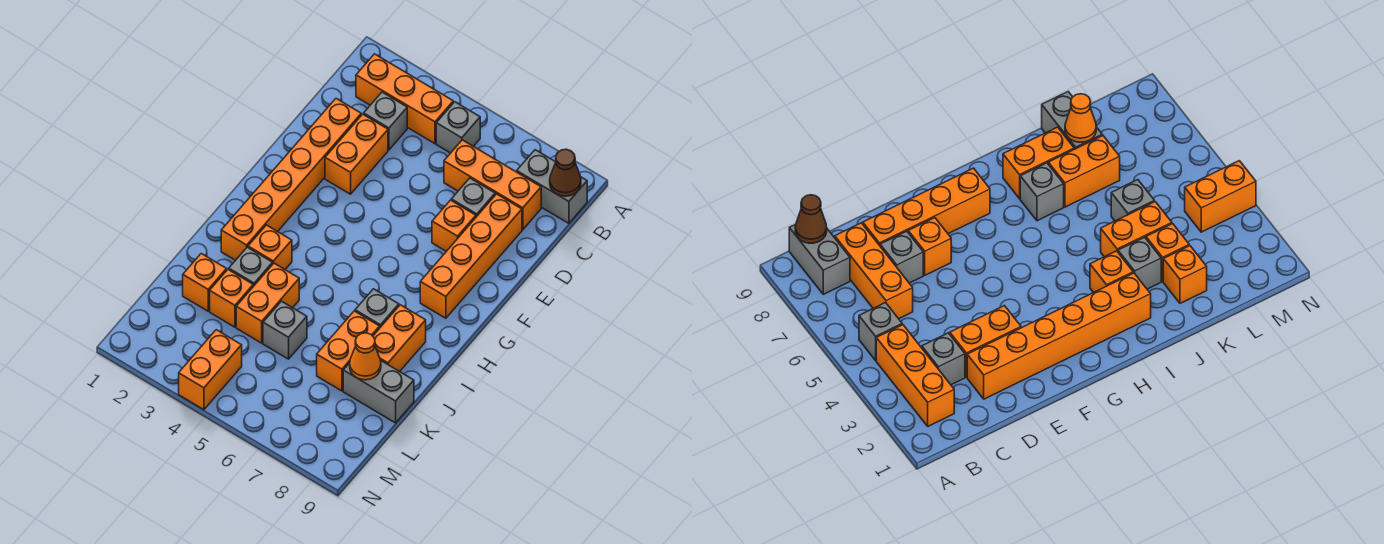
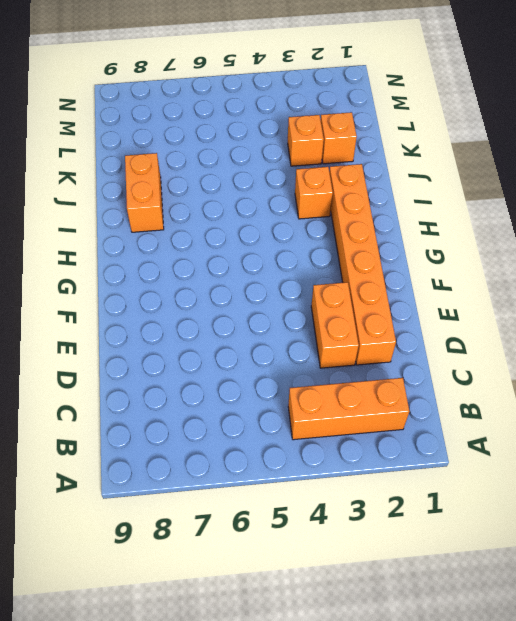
none -> grey brick B5 level 1
none -> grey brick B8:B9 level 1
none -> grey brick C3 level 1

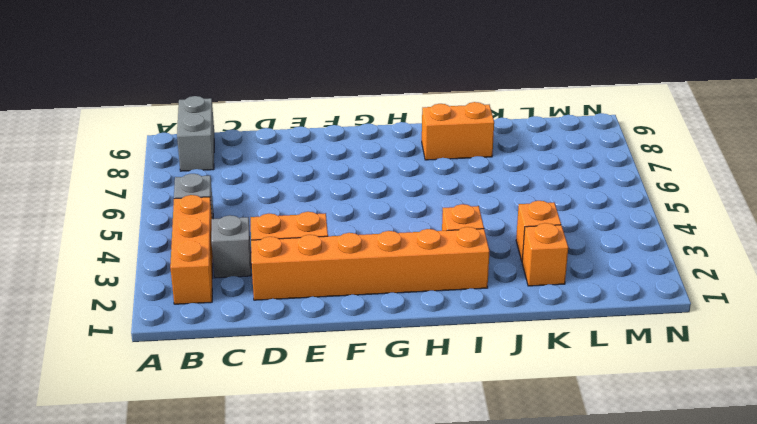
none -> orange brick C6:C8 level 1
none -> grey brick D7 level 1
none -> orange brick D8:G8 level 1

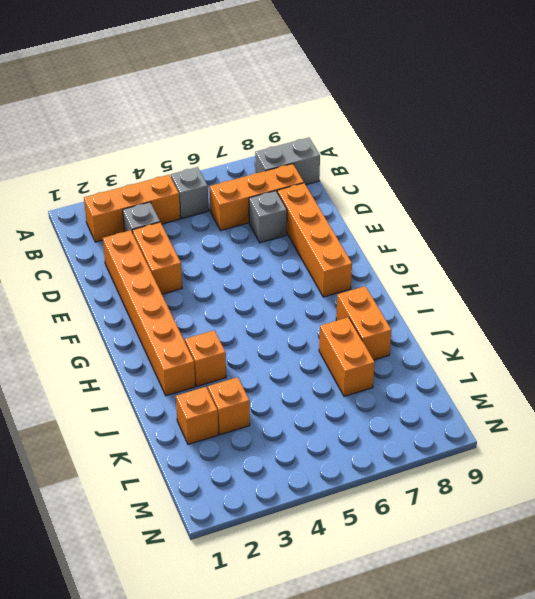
none -> orange brick E7 level 1
none -> grey brick I7 level 1
none -> grey brick J3 level 1

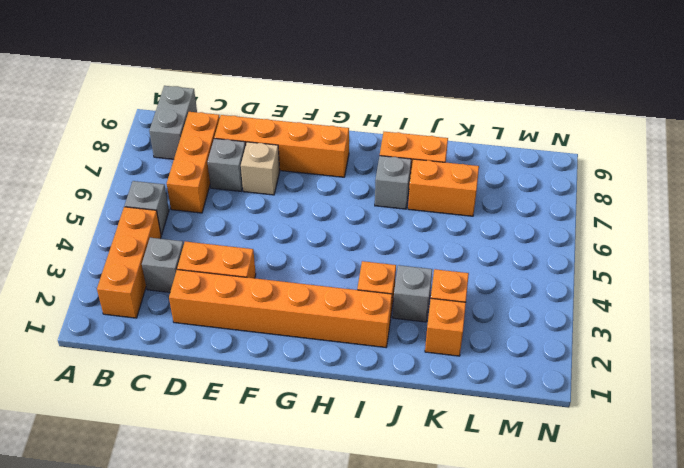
tan brick E7 level 1 -> orange brick E7 level 1
none -> orange brick J4:K4 level 1
none -> grey brick K5 level 1
none -> grey brick K8:K9 level 1

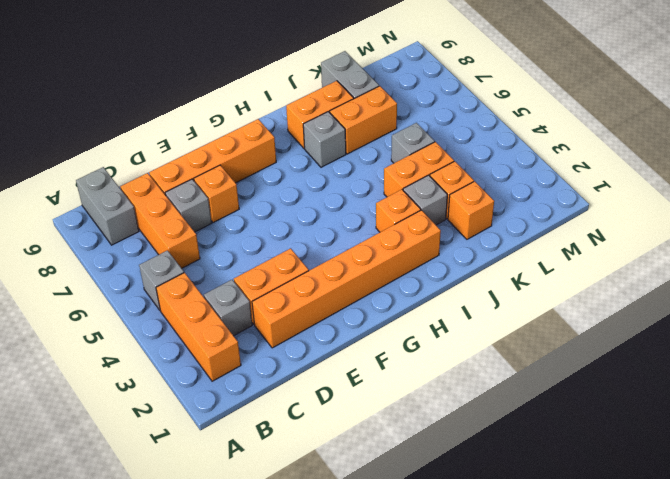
none -> orange brick M4:N4 level 1
none -> brown cone B9 level 2
none -> orange cone K8 level 2

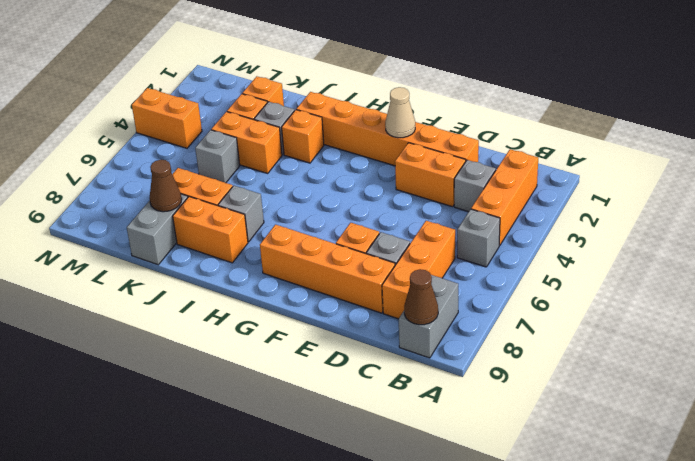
tan cone F2 level 2 -> none
brown cone K8 level 2 -> orange cone K8 level 2

